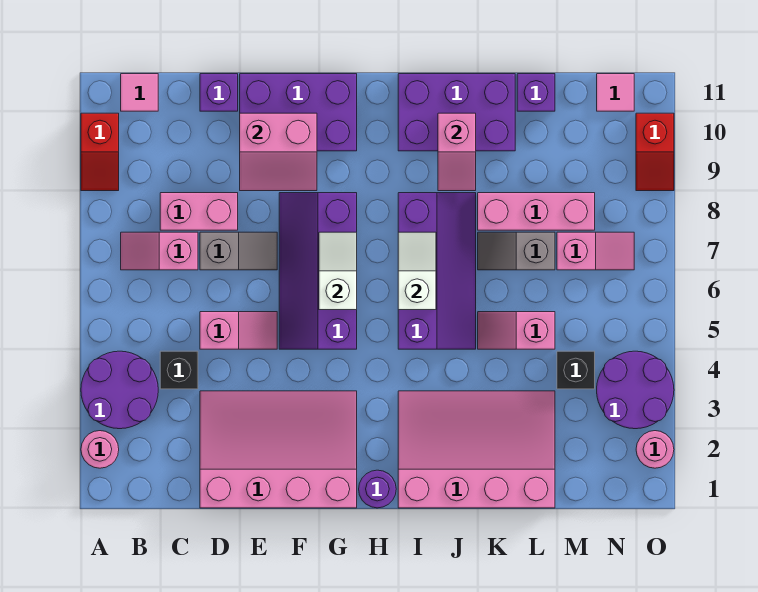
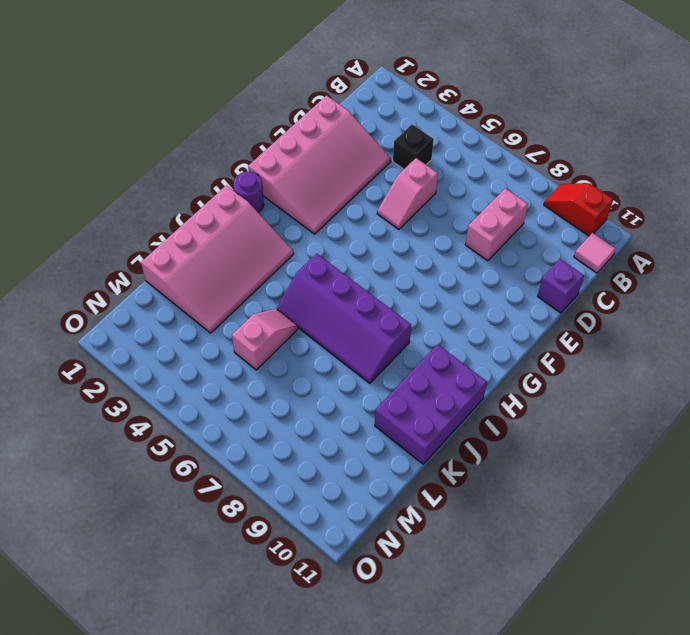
none -> pink round brick A2 level 1
none -> purple round brick A3:B4 level 1
none -> pink slope B7:C7 level 1 top C
none -> grey slope D7:E7 level 1 top D

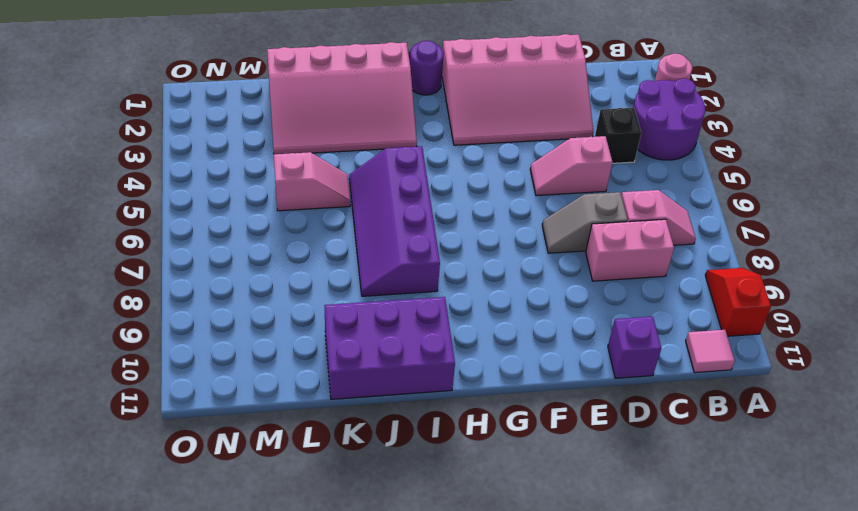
none -> purple brick E10:G11 level 1
none -> purple slope F5:G8 level 1 top G
none -> grey slope K7:L7 level 1 top L
none -> pink brick K8:M8 level 1

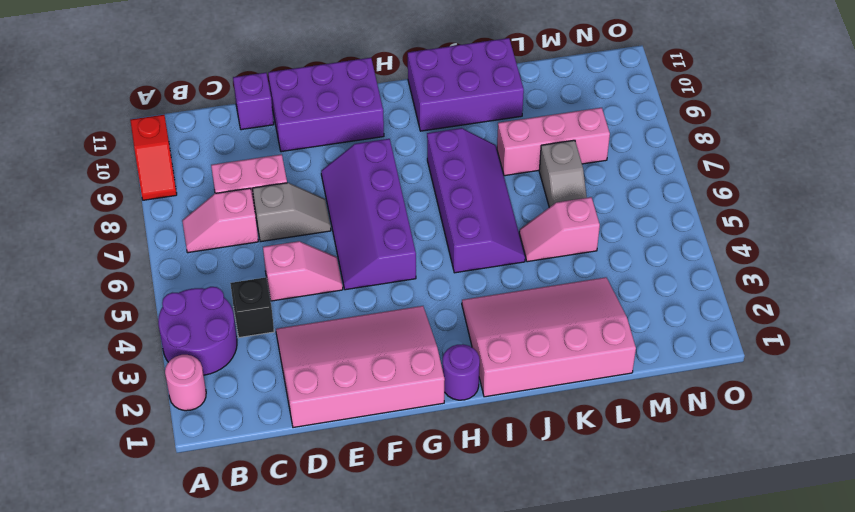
grey slope L6:L7 level 1 top 7 -> grey slope K7:L7 level 1 top L
none -> pink tile B11 level 1
none -> purple brick L11 level 1
none -> black brick M4 level 1
none -> pink slope M7:N7 level 1 top M

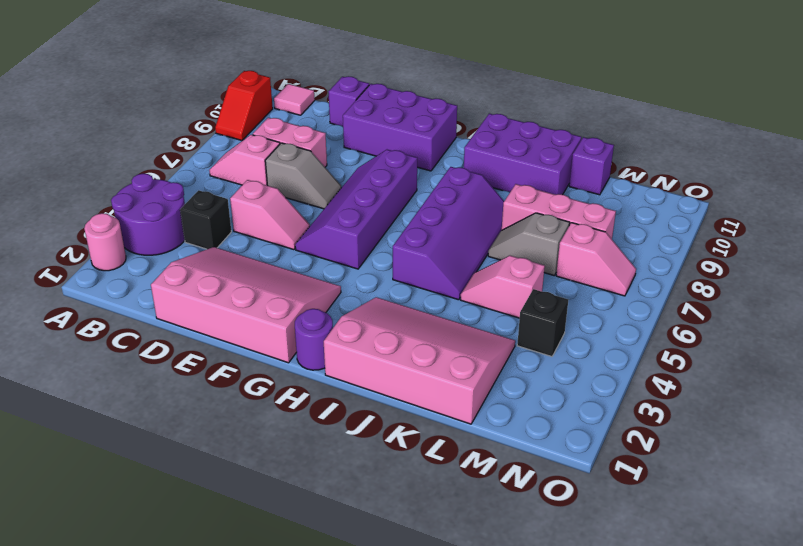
none -> purple round brick N3:O4 level 1
none -> pink tile N11 level 1
none -> pink round brick O2 level 1
none -> red slope O9:O10 level 1 top 10

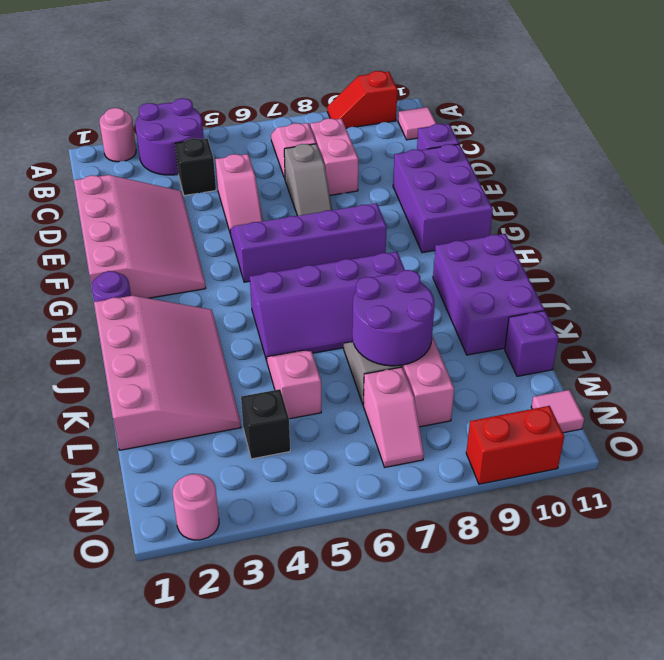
purple round brick K7:L8 level 2 -> purple round brick N3:O4 level 1
red brick O9:O10 level 1 -> red slope O9:O10 level 1 top 10
none -> pink slope E9:F10 level 2 top 10
none -> white slope G6:G7 level 2 top 6
none -> white slope I6:I7 level 2 top 6
none -> pink slope J9:J10 level 2 top 10

